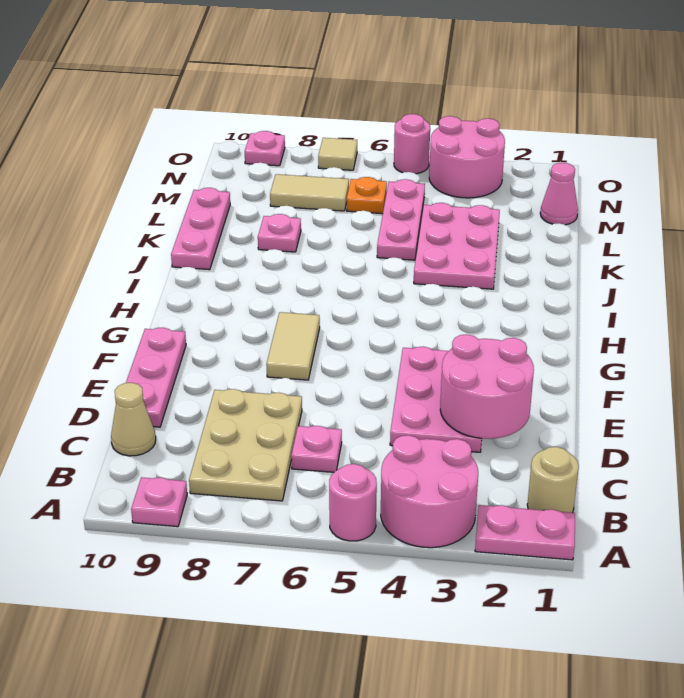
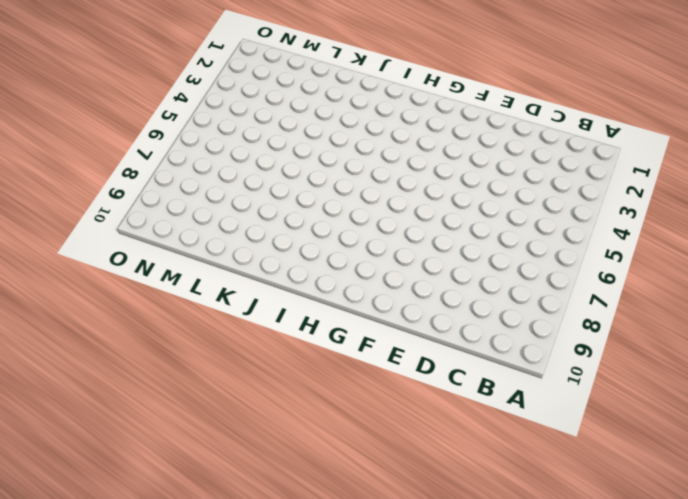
none -> pink plate A1:A2 level 1
none -> pink round brick A3:B4 level 1
none -> pink round brick A5 level 1

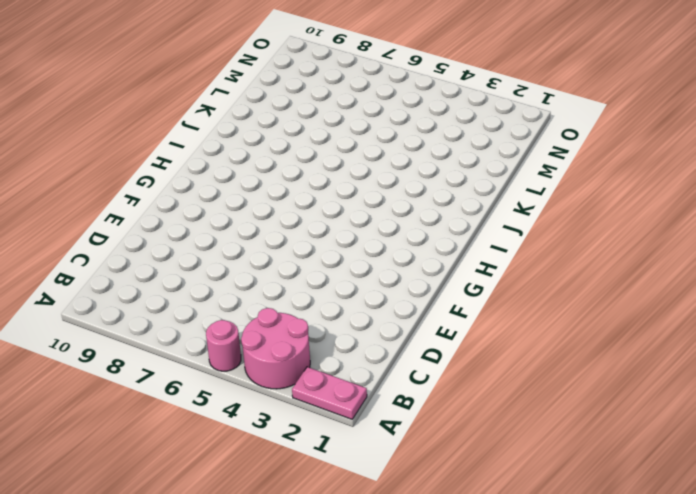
none -> pink plate A9 level 1
none -> tan round brick B1 level 1
none -> tan plate B7:D8 level 1

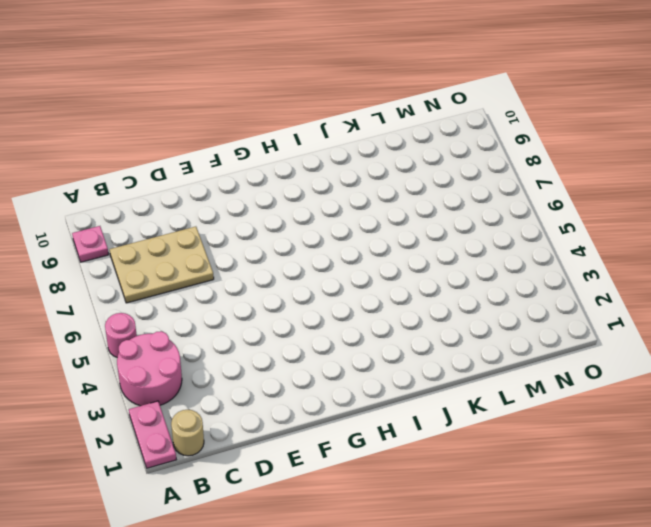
none -> pink plate C6 level 1
none -> tan cone C10 level 1
none -> pink plate D3:F4 level 1

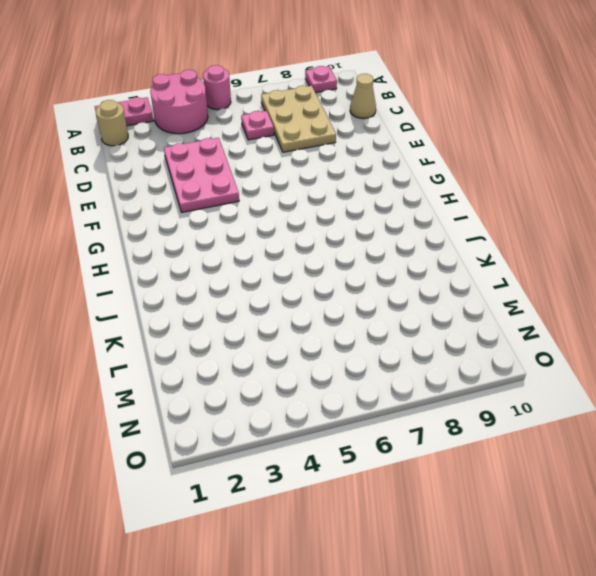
none -> pink plate D10:F10 level 1
none -> tan tile F7:G7 level 1
none -> pink plate J3:L4 level 1

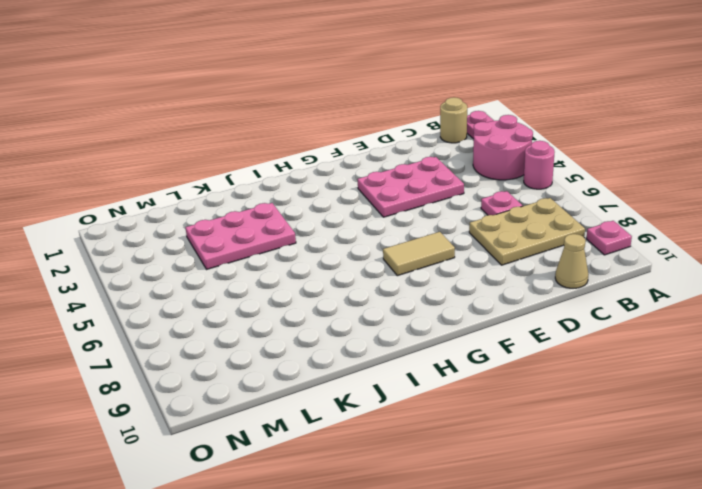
none -> pink plate D10:F10 level 1
none -> pink plate J10:L10 level 1
none -> pink plate K5:M5 level 1

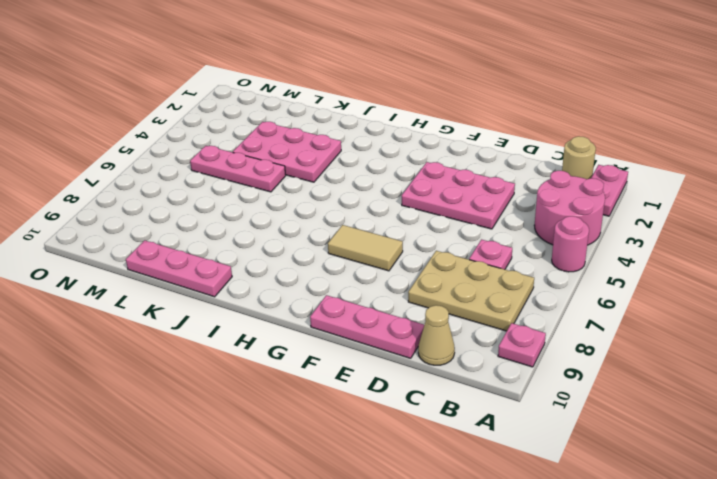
none -> pink plate K8 level 1
none -> pink cone M1 level 1
none -> orange plate M6 level 1

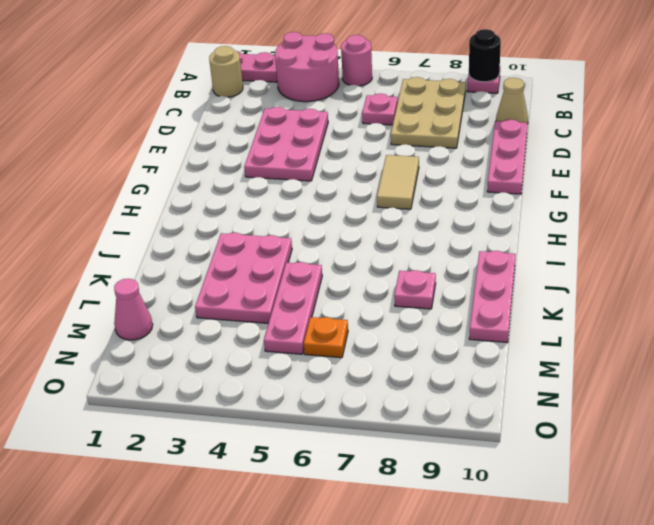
black round brick A9 level 2 -> none
none -> tan tile M7:M8 level 1
none -> pink round brick N3:O4 level 1
none -> pink round brick O5 level 1

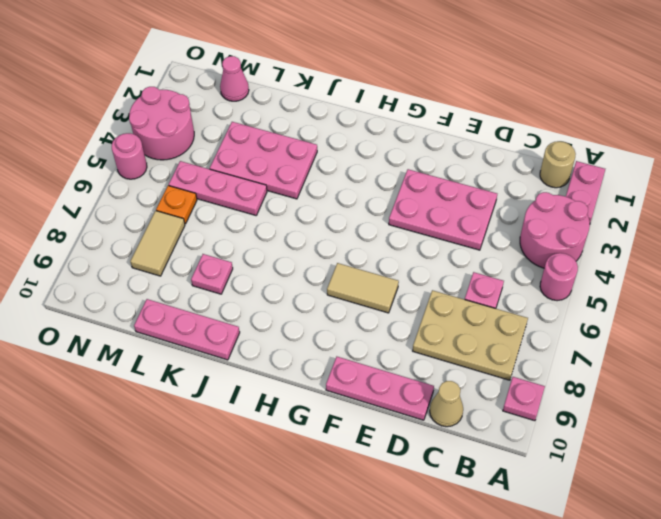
none -> tan tile O7 level 1
none -> pink plate O9 level 1
none -> pink round brick D2:E3 level 2

